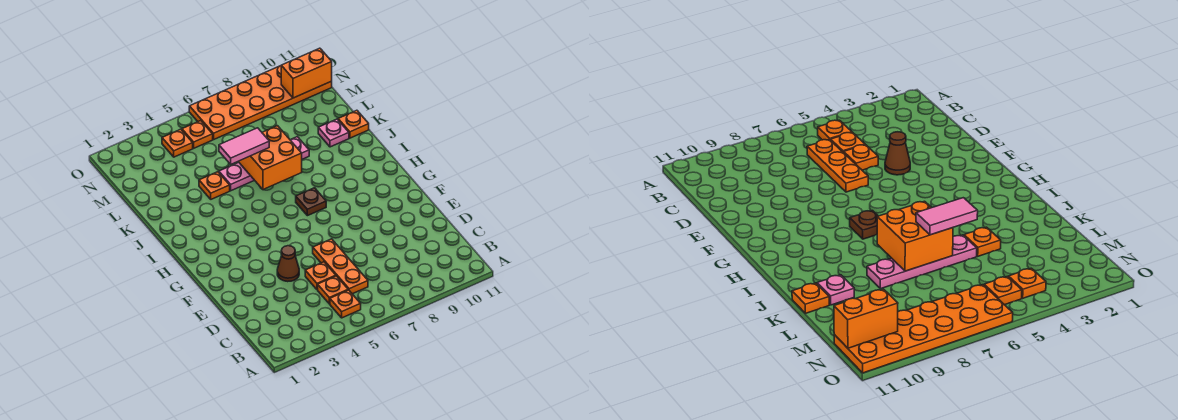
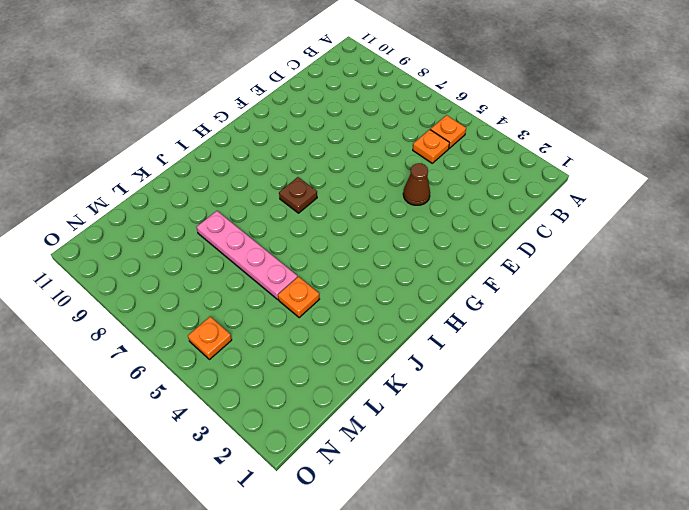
none -> orange plate C6:E6 level 1
none -> orange plate D5 level 1
none -> pink plate K10 level 1

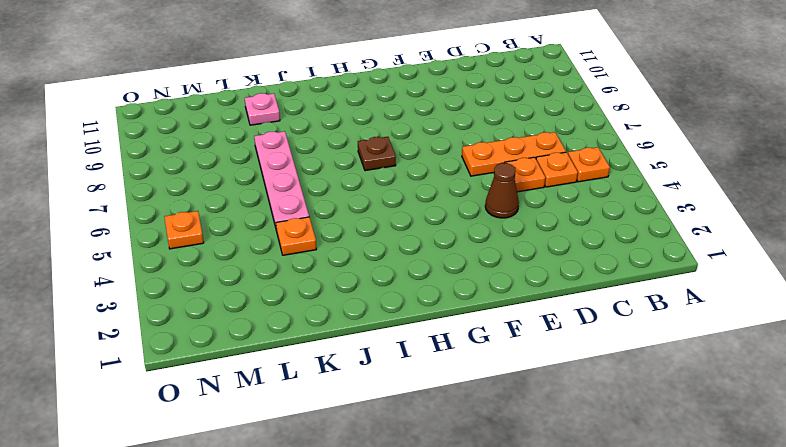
none -> orange plate K11 level 1
none -> orange plate N4 level 1
none -> orange plate N6:O11 level 1

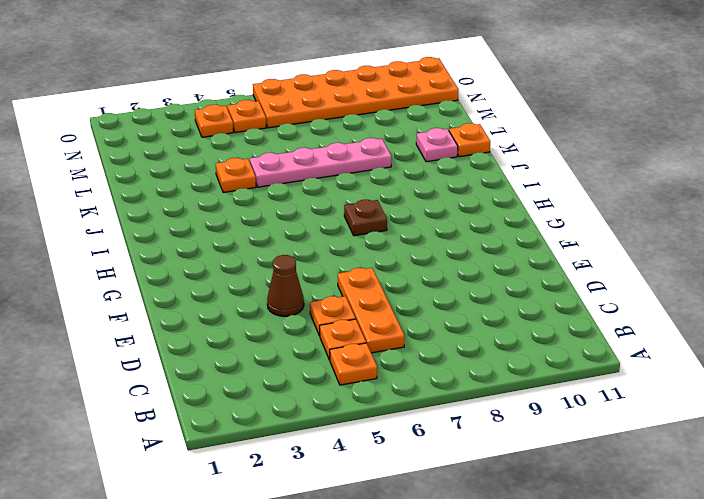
none -> orange brick J6:K7 level 2
none -> orange brick N10:N11 level 2
none -> pink tile K5:K6 level 3

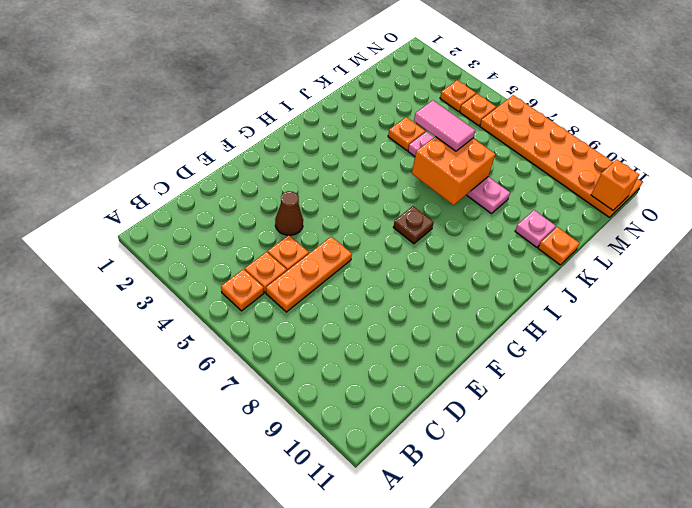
orange brick N11 level 2 -> orange brick N10:N11 level 2

